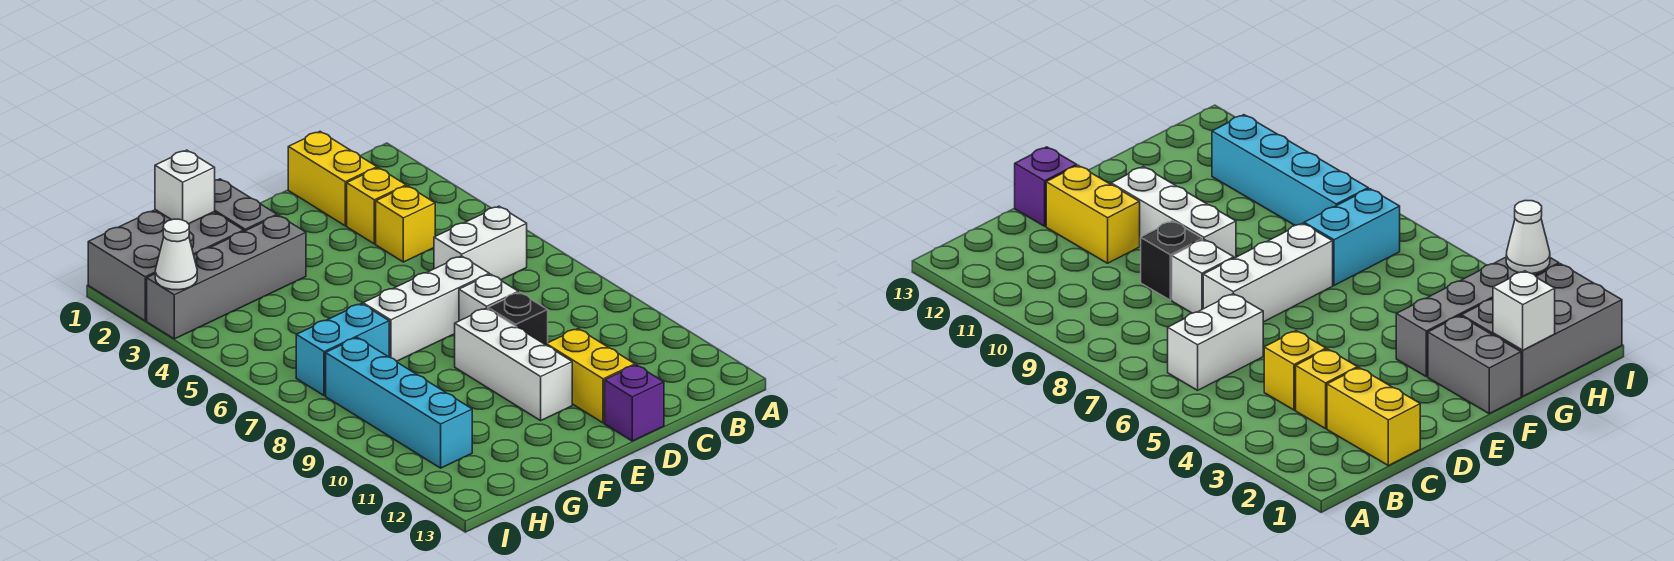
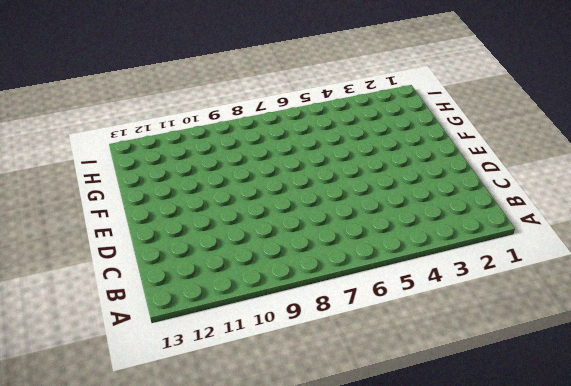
none -> white brick B6:C6 level 1
none -> yellow brick C1:C2 level 1
none -> yellow brick C3 level 1

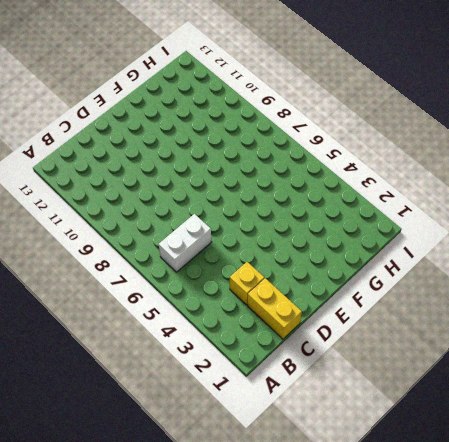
none -> yellow brick C4 level 1
none -> white brick D7:F7 level 1
none -> white brick D8 level 1

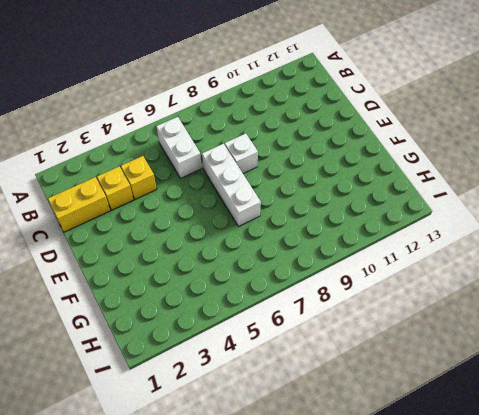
none -> black brick D9 level 1
none -> yellow brick D11:D12 level 1
none -> purple brick D13 level 1

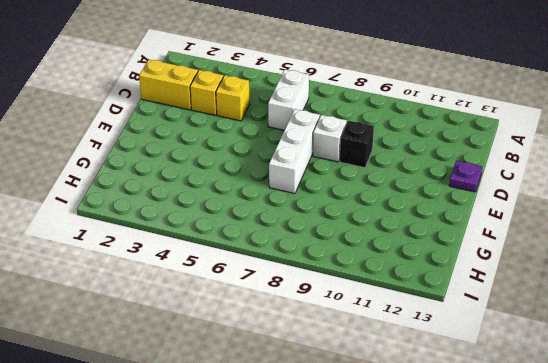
purple plate D13 level 1 -> purple brick D13 level 1
none -> yellow brick D11:D12 level 1
none -> white brick E9:E11 level 1
none -> grey brick F1:F2 level 1

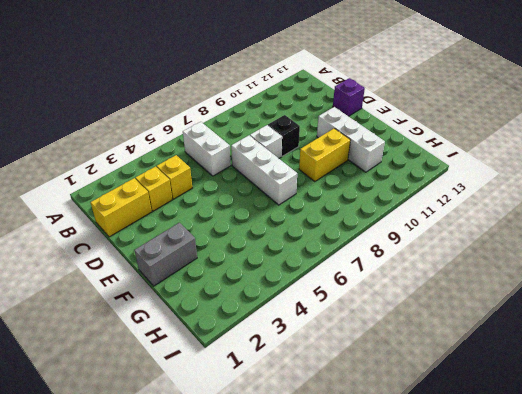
white brick E11:G11 level 1 -> white brick E9:E11 level 1
yellow brick F9:F10 level 1 -> yellow brick D11:D12 level 1
none -> grey brick F3:I3 level 1
none -> grey brick G1:I2 level 1
none -> cyan brick G7:H7 level 1

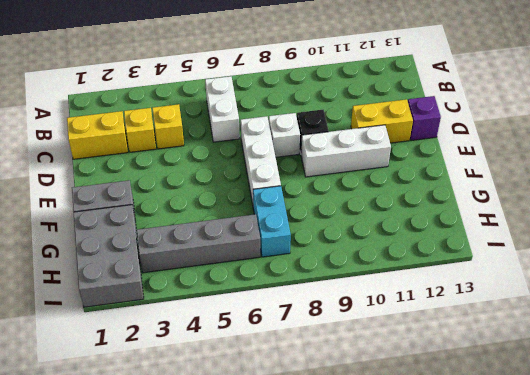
grey brick H3:H6 level 1 -> grey brick F3:I3 level 1
none -> cyan brick H8:H11 level 1
none -> white brick G1 level 2
none -> white cone I3 level 2

